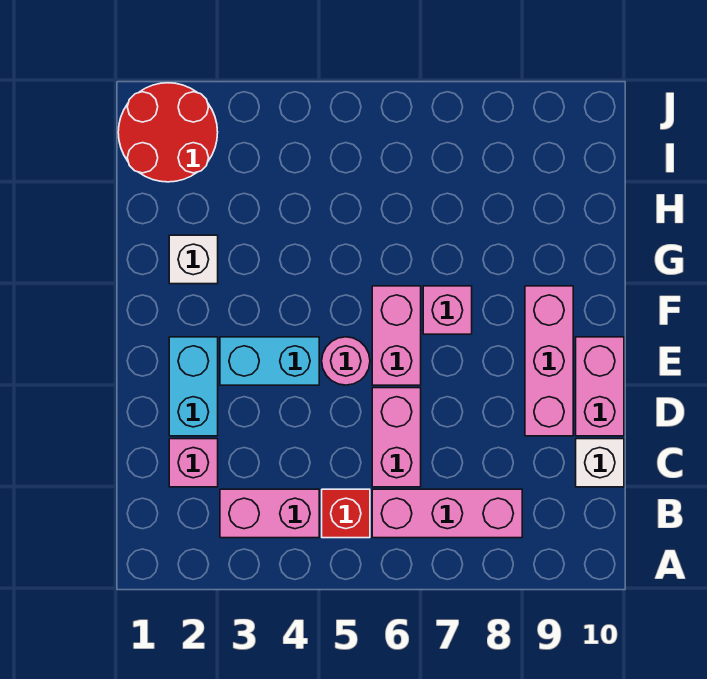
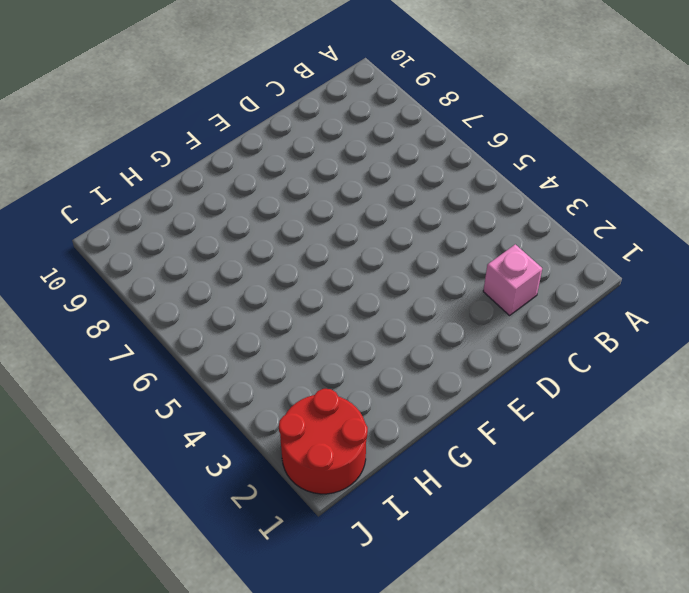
none -> pink brick B3:B4 level 1
none -> red brick B5 level 1
none -> pink brick B6:B8 level 1

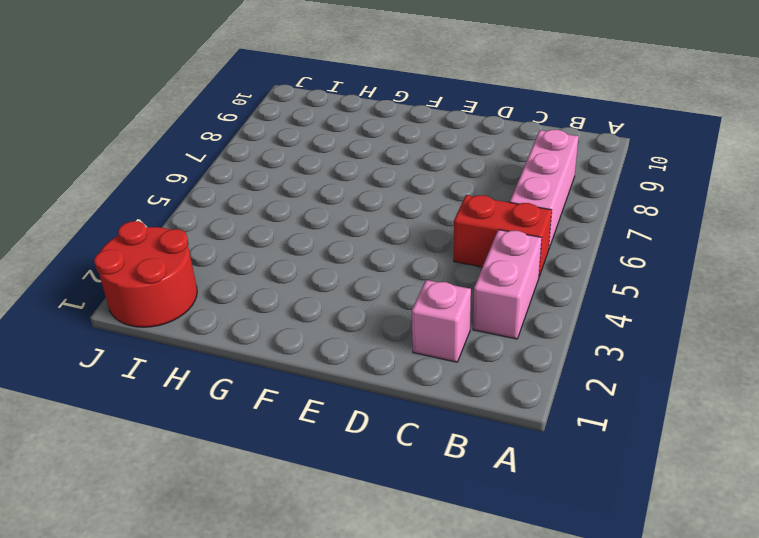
red brick B5:C5 level 1 -> red brick B5 level 1
none -> pink brick C6:D6 level 1
none -> white brick C10 level 1
none -> cyan brick D2:E2 level 1

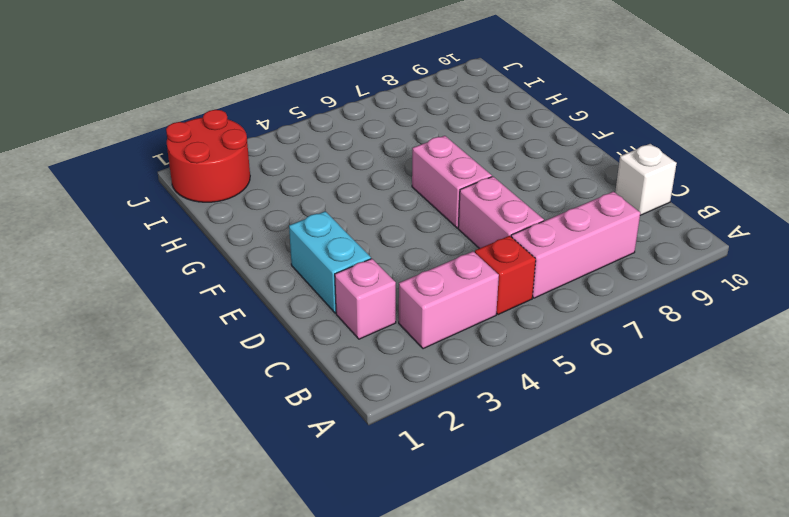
none -> pink brick D9:F9 level 1
none -> pink brick D10:E10 level 1
none -> cyan brick E3:E4 level 1

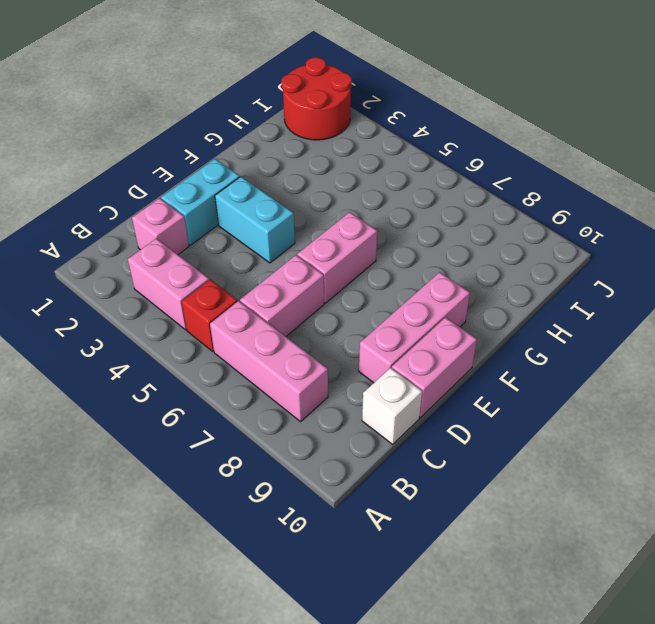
none -> pink round brick E5 level 1
none -> pink brick F7 level 1
none -> white brick G2 level 1

